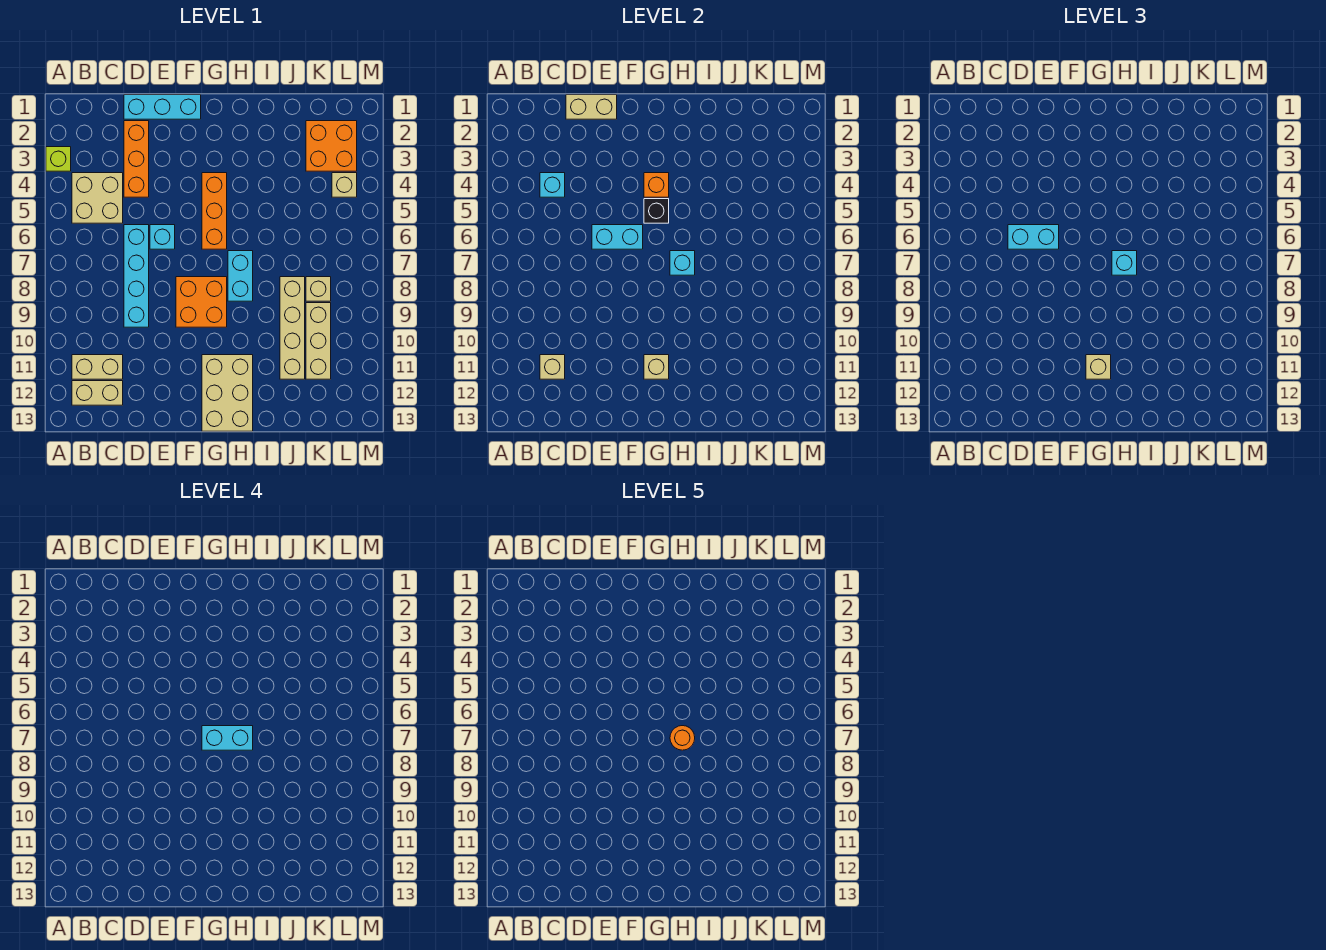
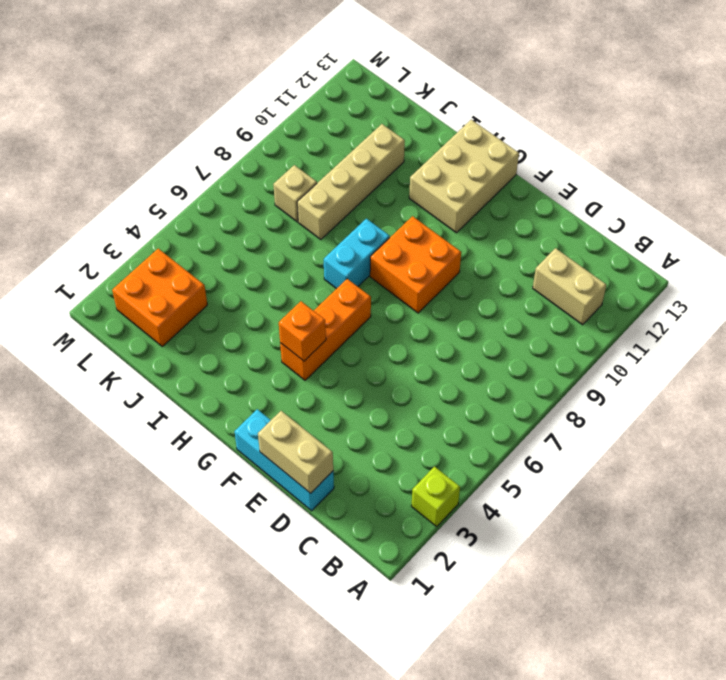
none -> tan brick B4:C5 level 1
none -> tan brick B12:C12 level 1
none -> orange brick D2:D4 level 1
none -> cyan brick D6:D9 level 1

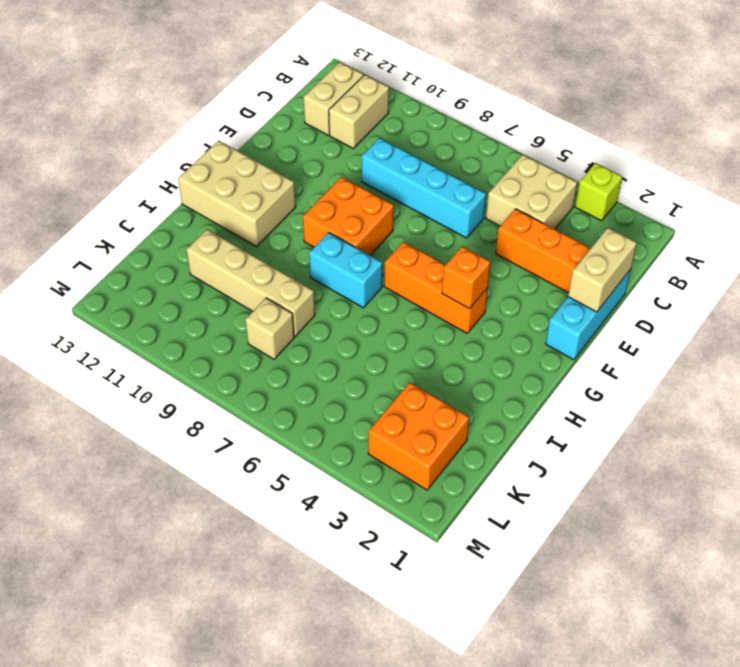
none -> cyan brick E6 level 1
none -> tan brick K9:K11 level 1
none -> tan brick L4 level 1
none -> cyan brick C4 level 2

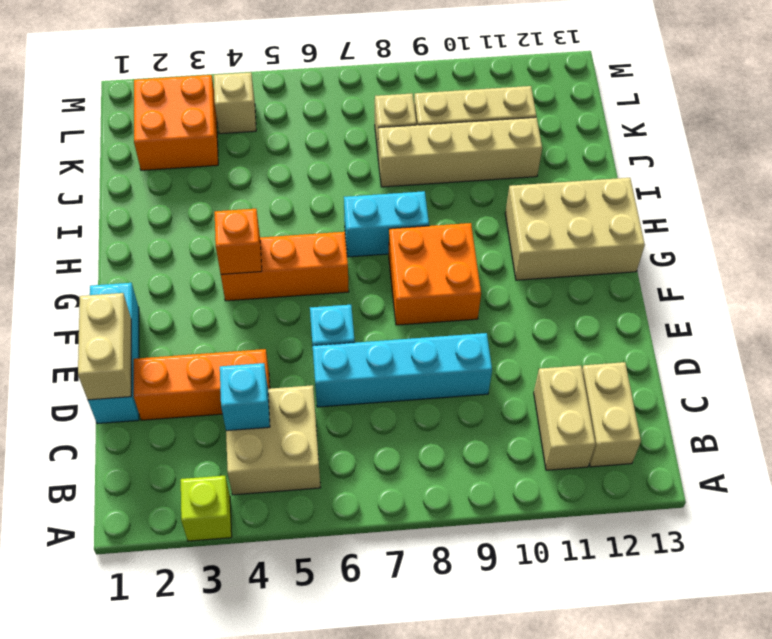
none -> tan brick C11 level 2
none -> cyan brick E6:F6 level 2
none -> black brick G5 level 2
none -> tan brick G11 level 2

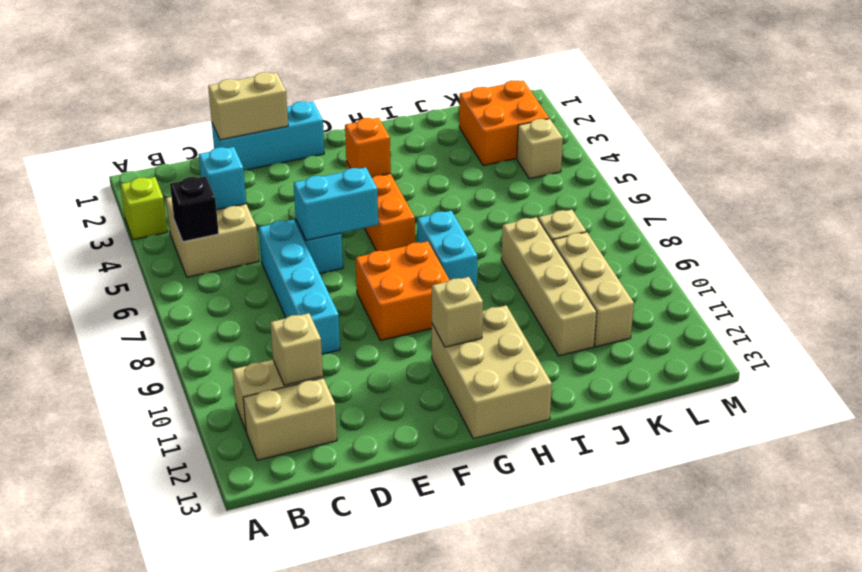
black brick B5 level 2 -> black brick G5 level 2
none -> orange brick D2:D4 level 1
none -> cyan brick H7 level 2
none -> cyan brick D6:E6 level 3
none -> tan brick G11 level 3

